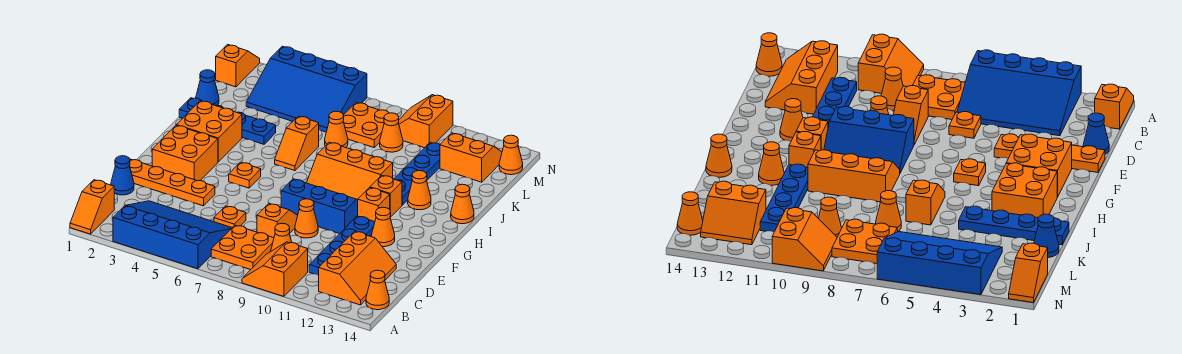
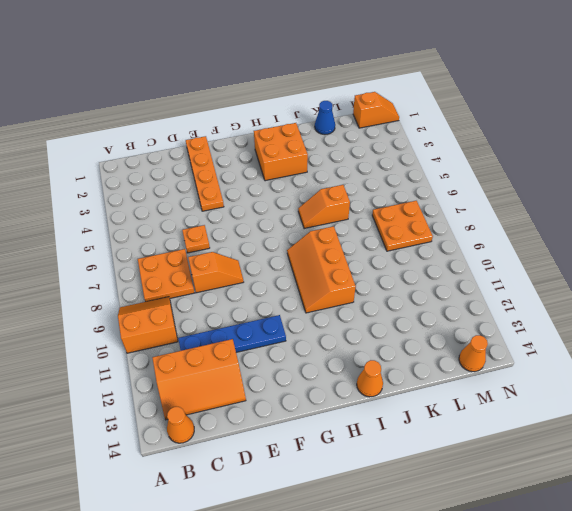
none -> orange slope A1:B1 level 1 top B
none -> blue slope A3:C6 level 1 top A
none -> orange cone C9 level 1
none -> blue cone D1 level 1

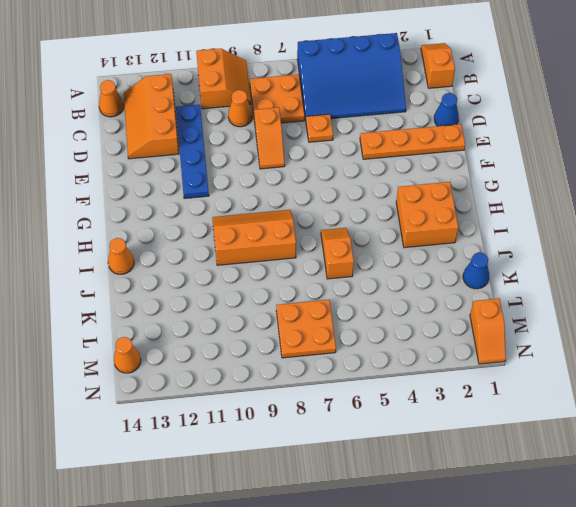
none -> orange cone E9 level 1
none -> orange brick F2:G3 level 1
none -> blue slope F8:G10 level 1 top F
none -> orange cone F12 level 1

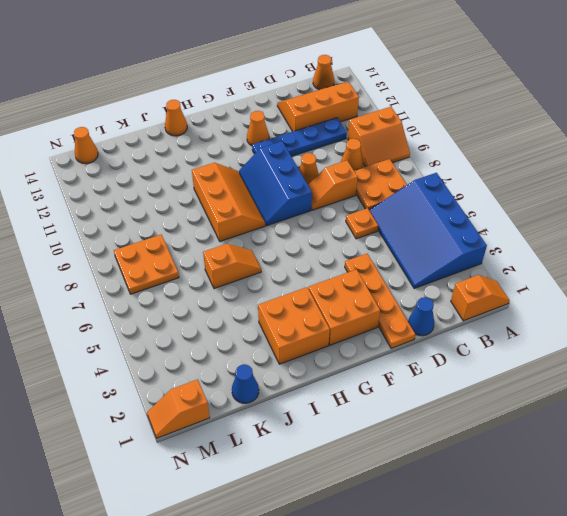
none -> orange plate G5 level 1
none -> orange brick G11 level 1
none -> orange brick H11 level 1
none -> blue plate I11:L11 level 1

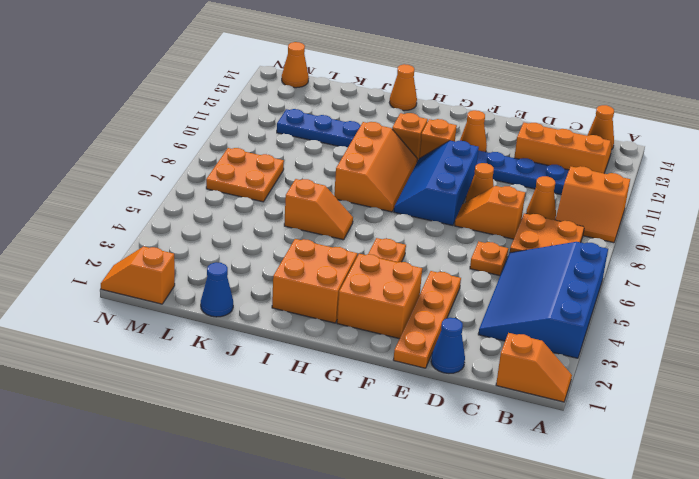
none -> orange cone I12 level 1
none -> blue plate J1:J4 level 1
none -> orange cone K7 level 1
none -> blue slope L3:N6 level 1 top N

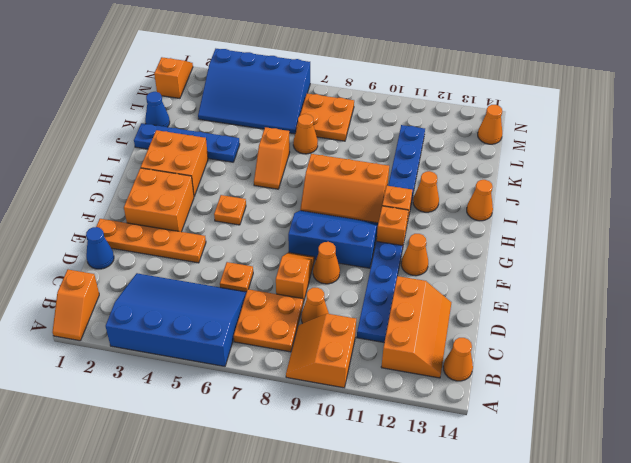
none -> orange cone L9 level 1
none -> orange slope L12:M13 level 1 top L
none -> orange slope M9:N10 level 1 top 10

